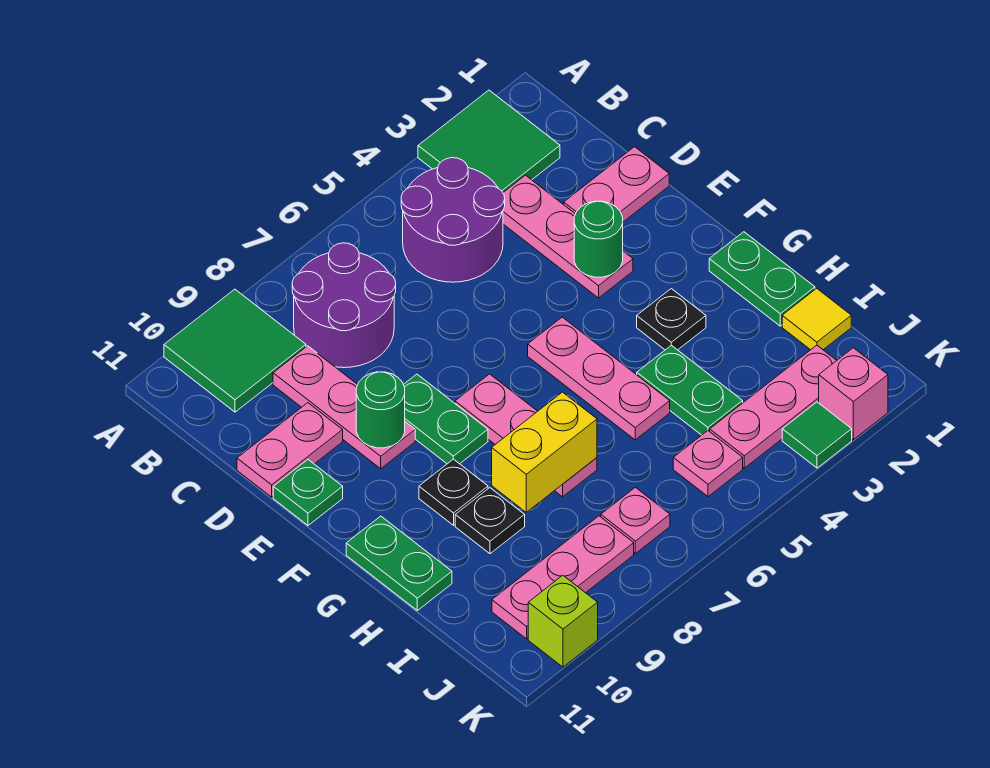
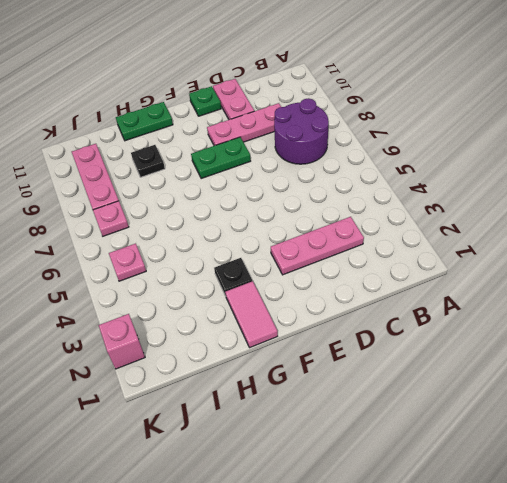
pink tile G1:G2 level 1 -> green plate G1:H1 level 1
none -> green tile A2:B3 level 1
none -> green tile A9:B10 level 1
none -> purple round brick B4:C5 level 1

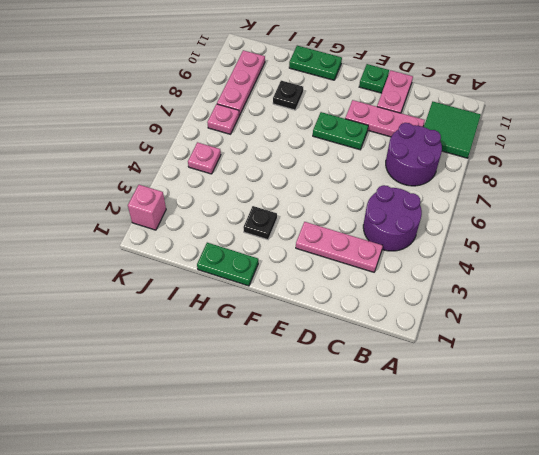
none -> green tile A2:B3 level 1
none -> pink plate D1:D2 level 1
none -> pink plate F5:H5 level 1

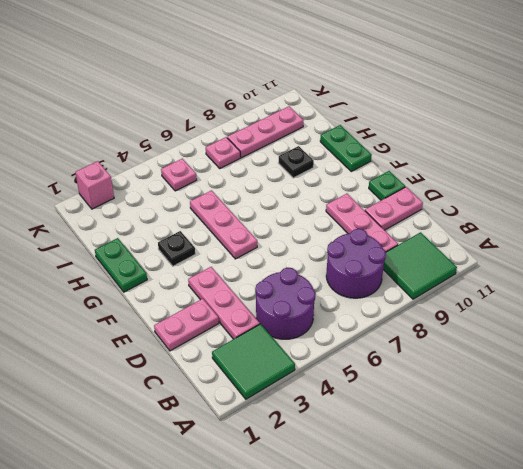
none -> green plate E8:F8 level 1
none -> pink plate F7:H7 level 1
none -> black plate G9 level 1

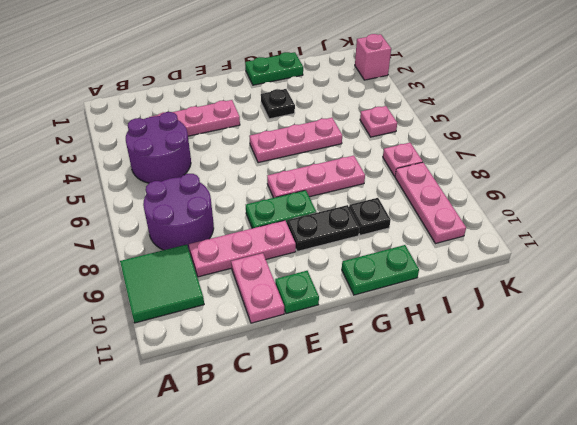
black plate F9:G9 level 1 -> black plate G9 level 1
none -> green tile A2:B3 level 1
none -> pink plate D1:D2 level 1
none -> green plate H4:I4 level 1

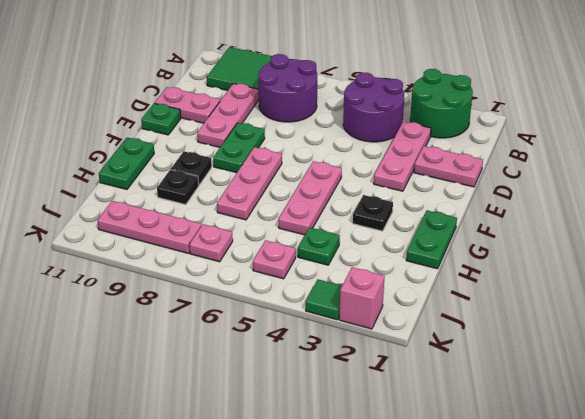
green round brick A2:B3 level 1 -> green tile A2:B3 level 1
green plate I4 level 1 -> green plate H4:I4 level 1
none -> yellow tile I1 level 1
none -> pink plate J2:J4 level 1
none -> lime brick K10 level 1

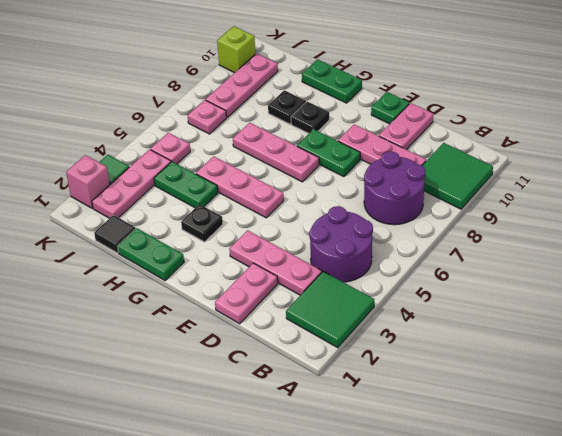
black tile I1 level 1 -> yellow tile I1 level 1
none -> green round brick E3 level 2
none -> green round brick E9 level 2
none -> yellow brick H7:H8 level 2

